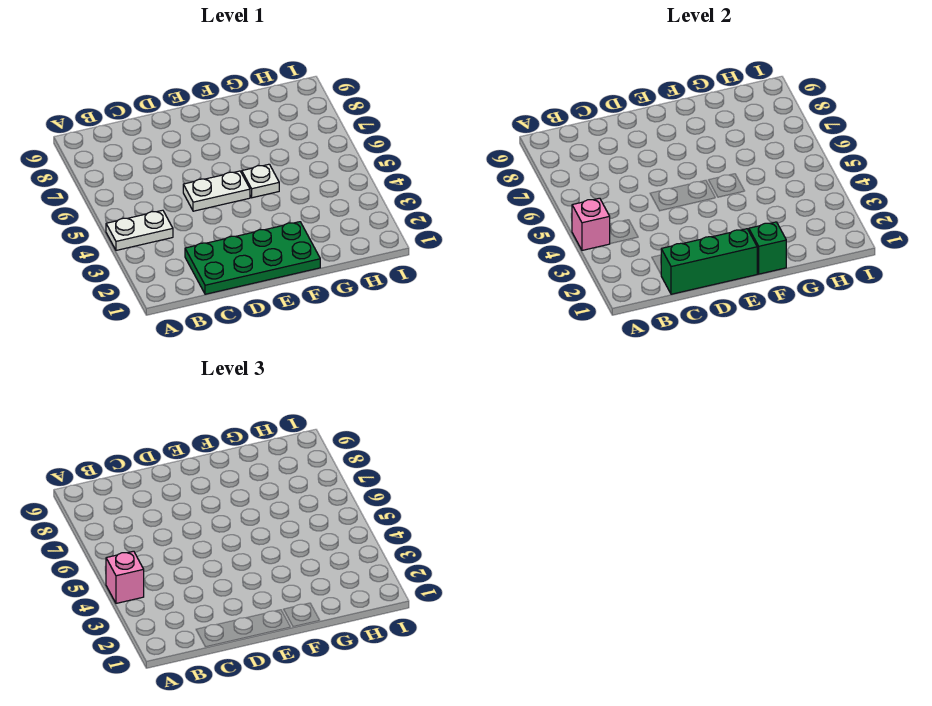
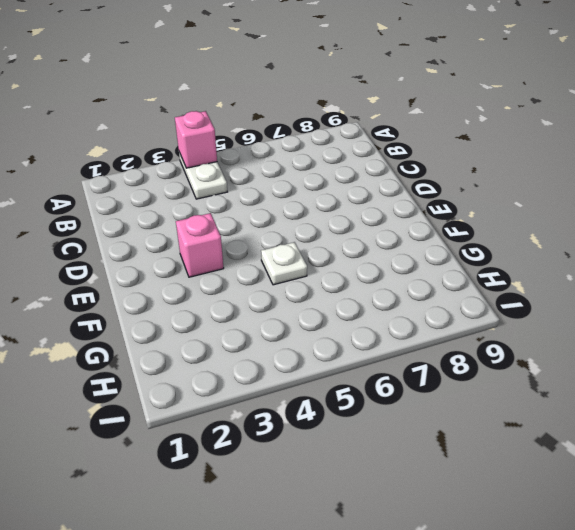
pink brick E3 level 1 -> pink brick A4 level 3
none -> green plate C1:F2 level 1
none -> white plate D5:E5 level 1

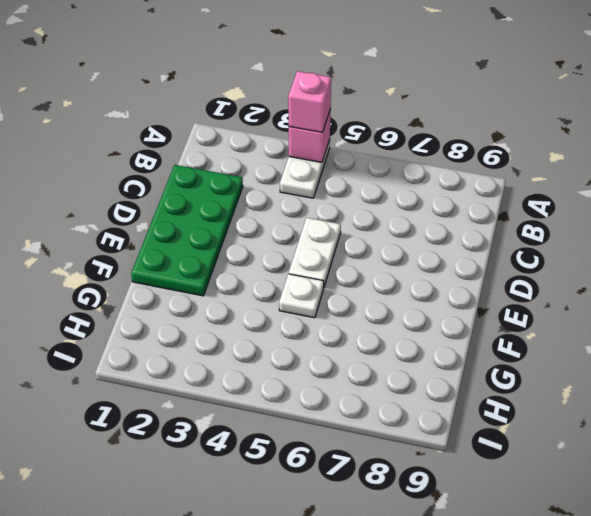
none -> green brick C1:E1 level 2
none -> green brick F1 level 2

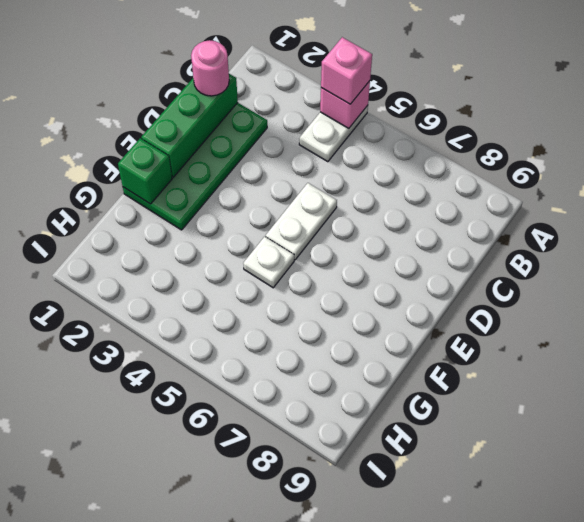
pink round brick C1 level 3 -> none

